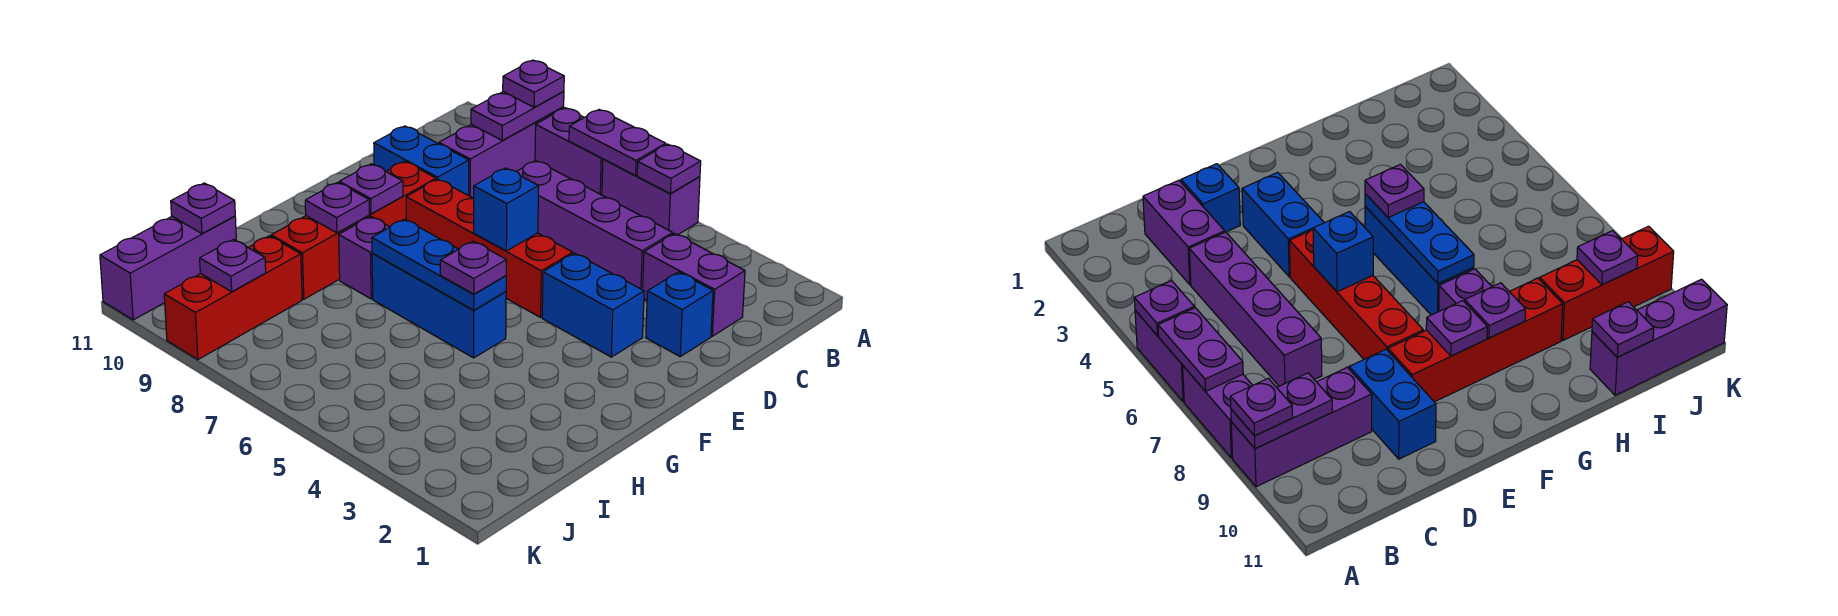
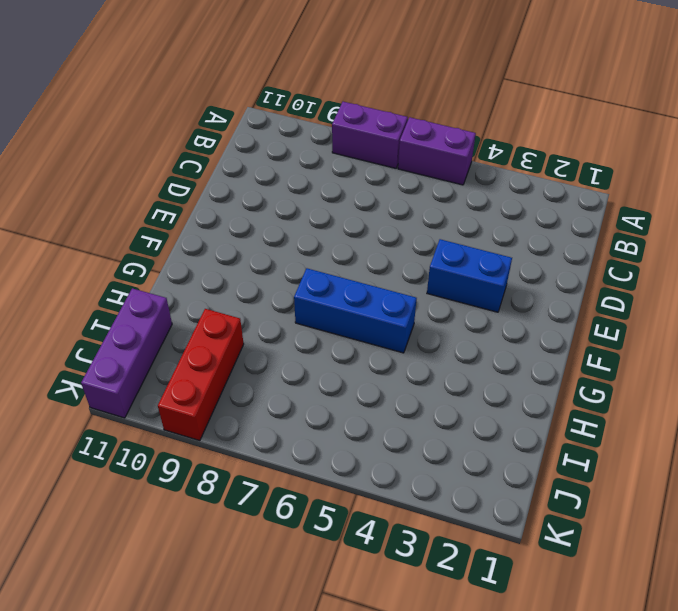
none -> purple brick A9:C9 level 1
none -> purple brick C2:C3 level 1
none -> purple brick C4:C7 level 1

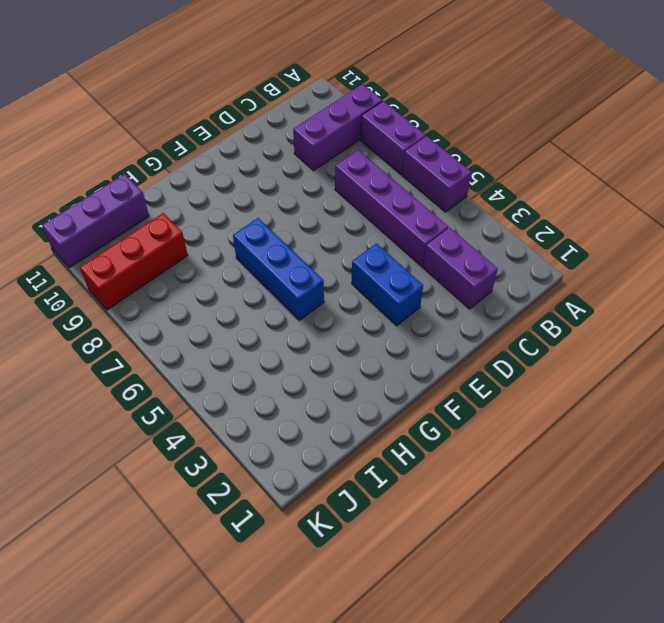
none -> blue brick D2 level 1
none -> blue brick D9:D10 level 1
none -> red brick E5:E8 level 1

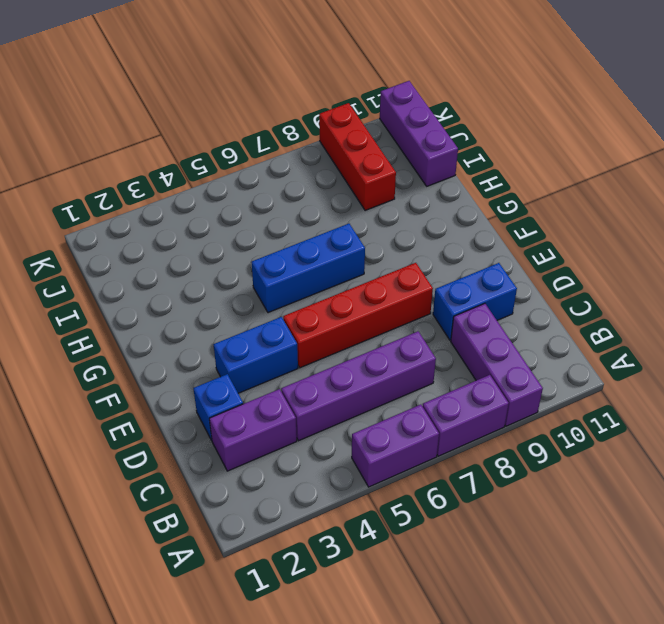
none -> red brick E9:H9 level 1
none -> purple brick G8 level 1
none -> purple plate A5 level 2

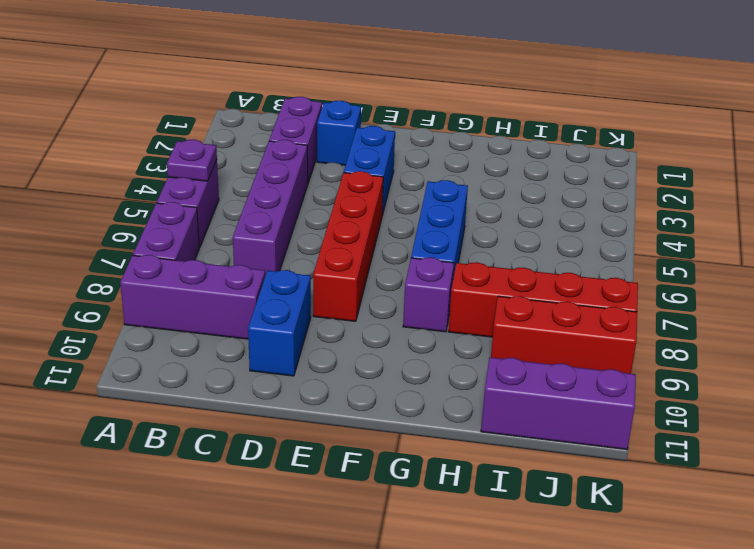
red brick H8:K8 level 1 -> red brick E9:H9 level 1
none -> purple plate A6:A7 level 2
none -> purple plate A9:B9 level 2
none -> blue brick E6 level 2

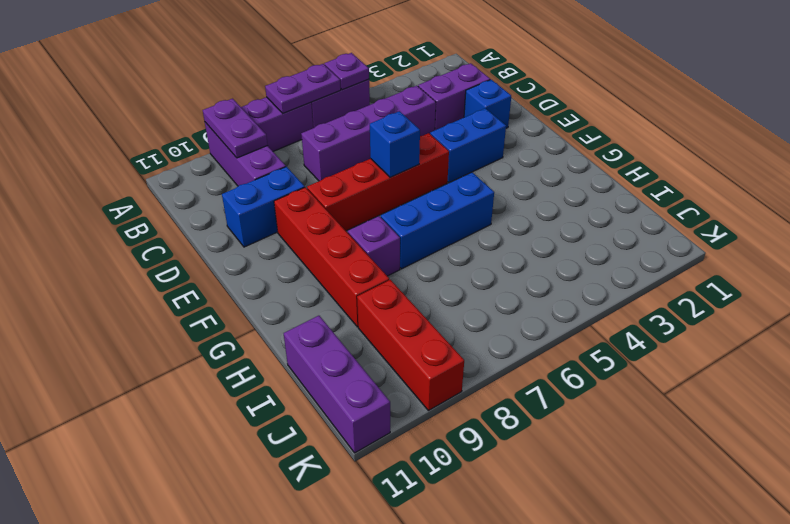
none -> purple plate F9 level 2
none -> blue plate G5:G7 level 2
none -> purple plate G9 level 2

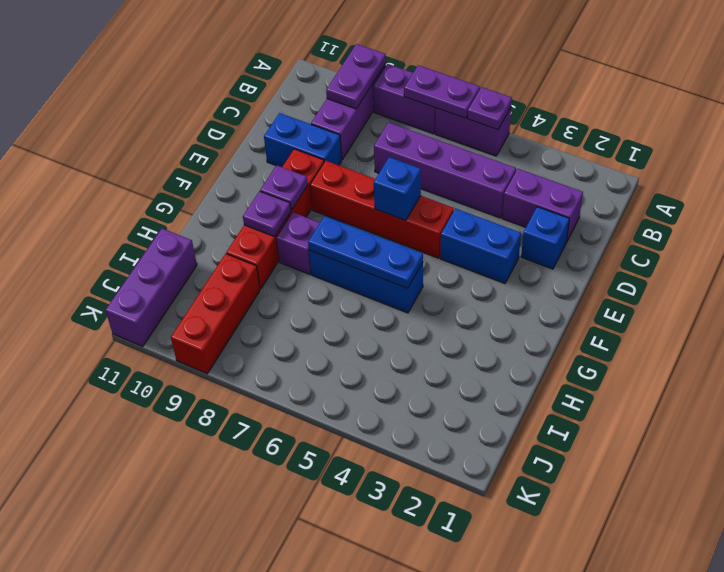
none -> purple plate I11 level 2
none -> purple plate J9 level 2
none -> purple plate A9 level 3

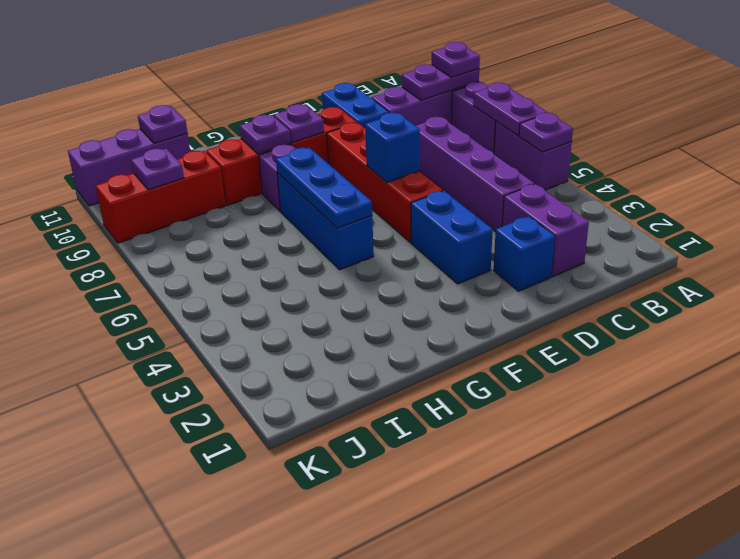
none -> purple plate G5 level 3

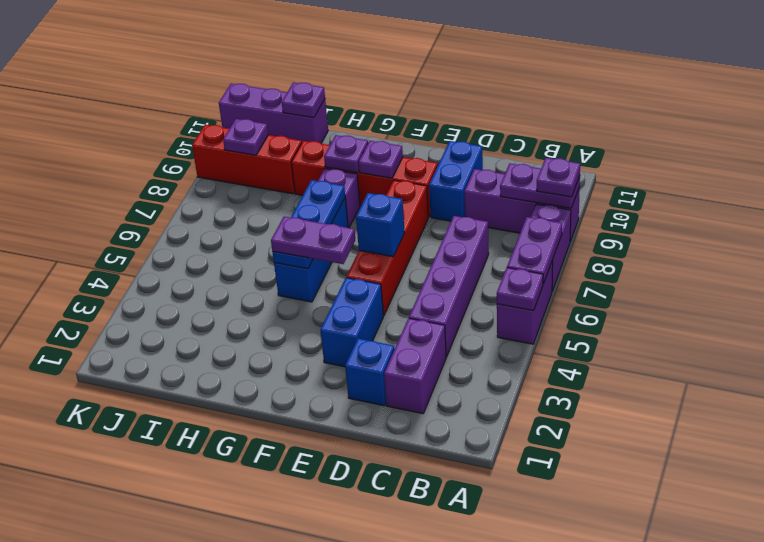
purple plate F5:G5 level 3 -> purple plate G5 level 3

